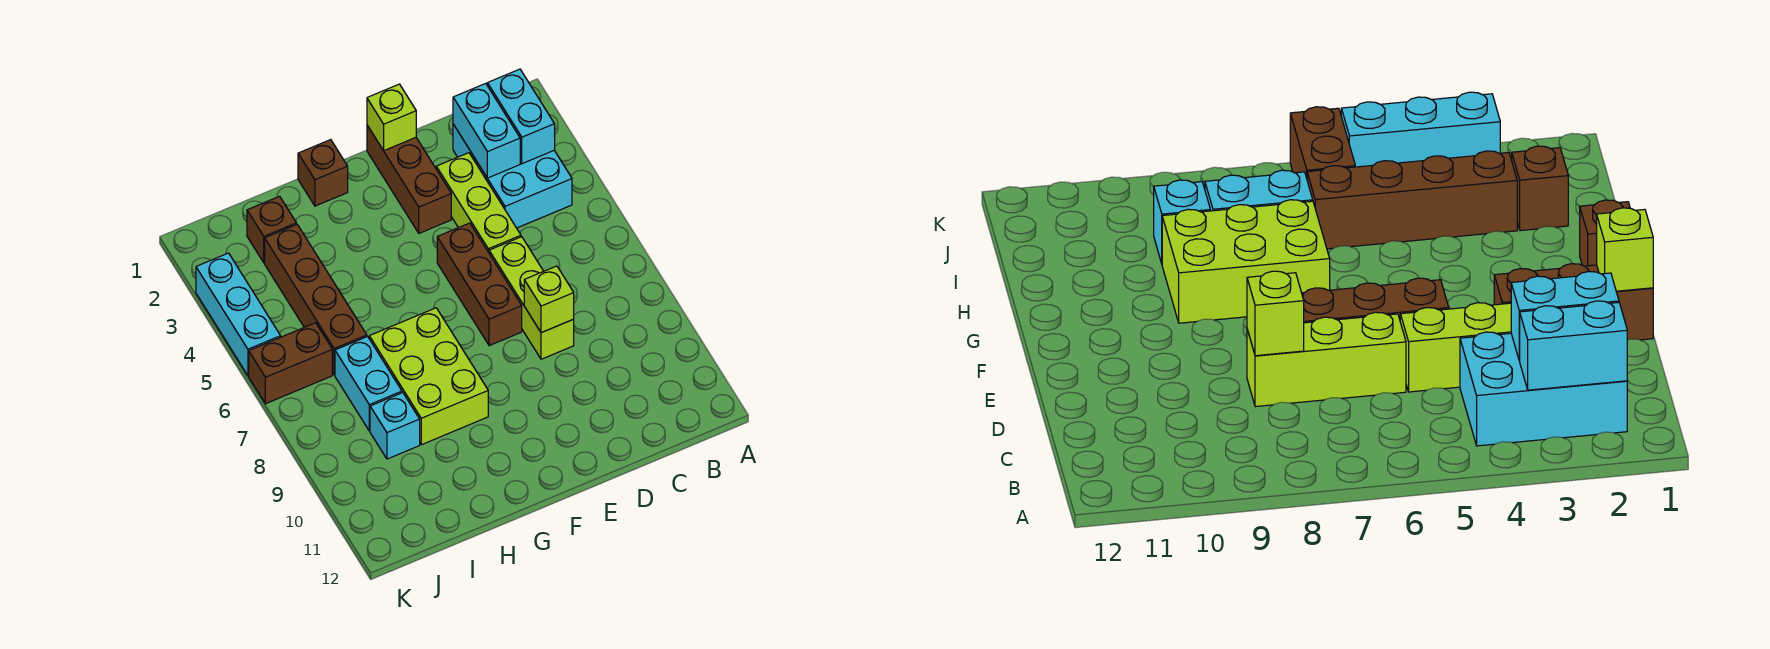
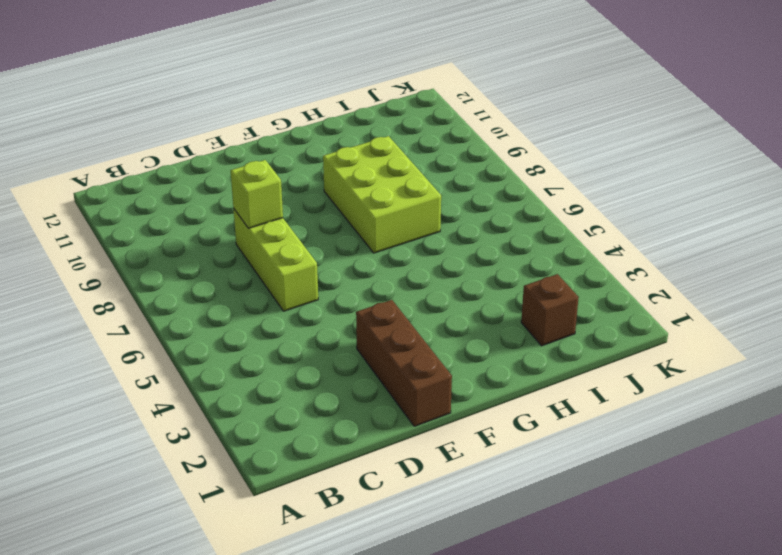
none -> cyan brick B2:C4 level 1
none -> lime brick D3:D5 level 1
none -> brown brick E5:E7 level 1

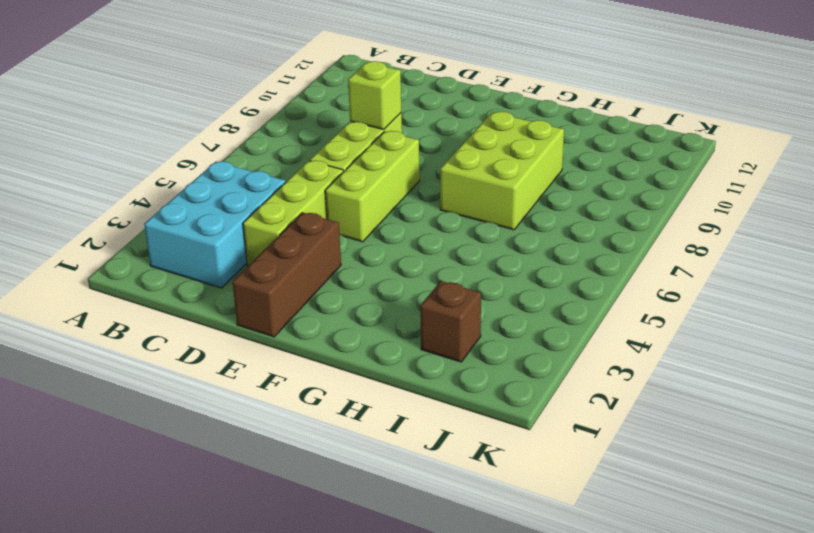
lime brick E5:E7 level 1 -> brown brick E5:E7 level 1
none -> brown brick G1 level 1
none -> brown brick I3:I6 level 1
none -> cyan brick I7:I8 level 1

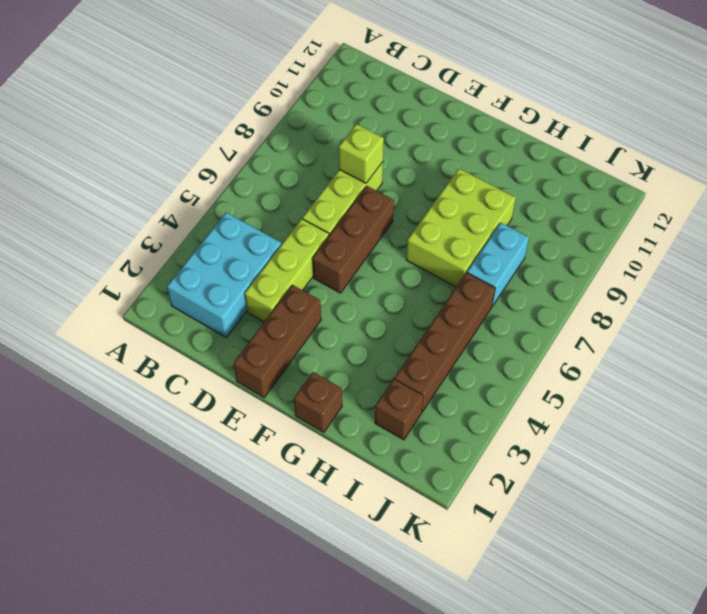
none -> cyan brick I9 level 1
none -> brown brick J6:K6 level 1
none -> cyan brick K3:K5 level 1

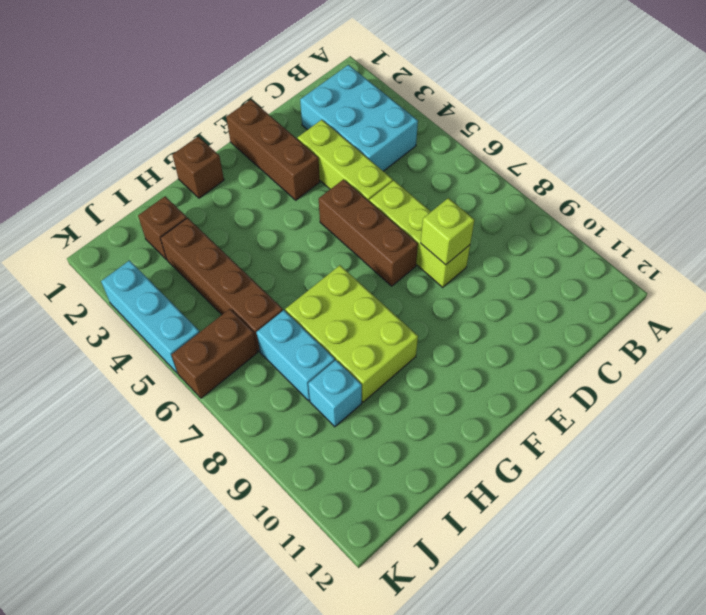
none -> cyan brick B2:B3 level 2
none -> cyan brick C2:C3 level 2
none -> lime brick E1 level 2

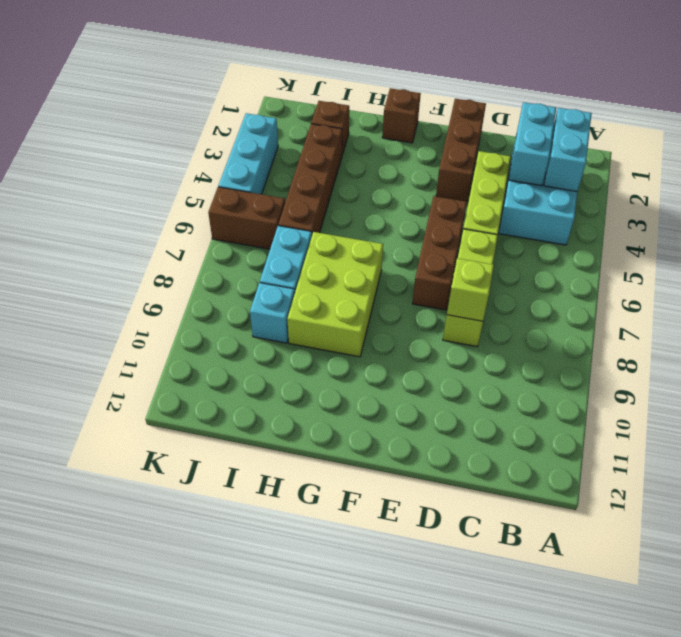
none -> lime brick E1 level 2

